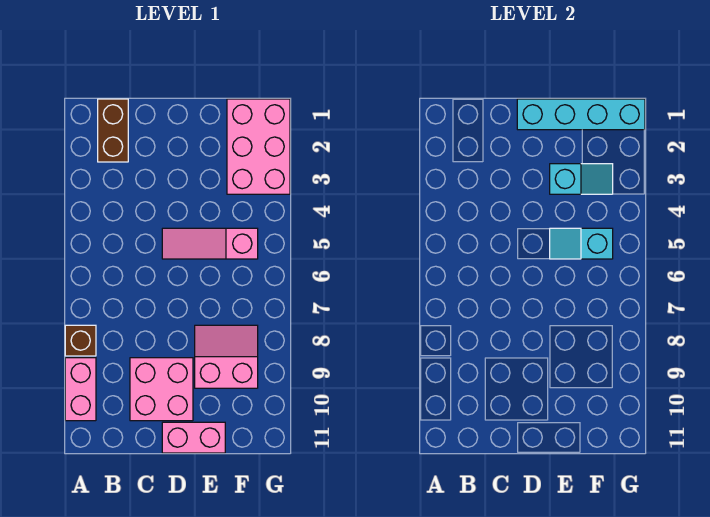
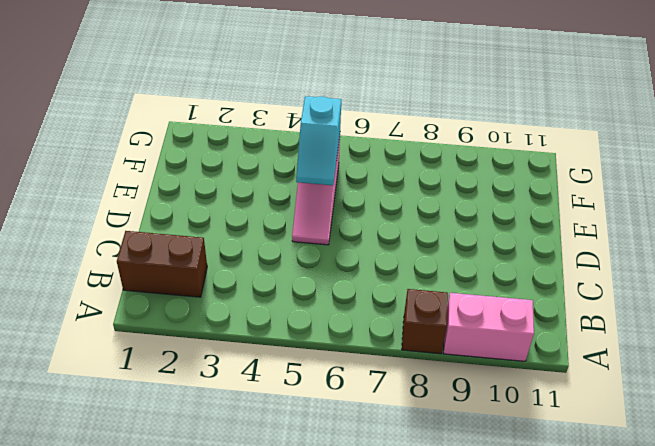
none -> pink brick C9:D10 level 1
none -> pink brick D11:E11 level 1

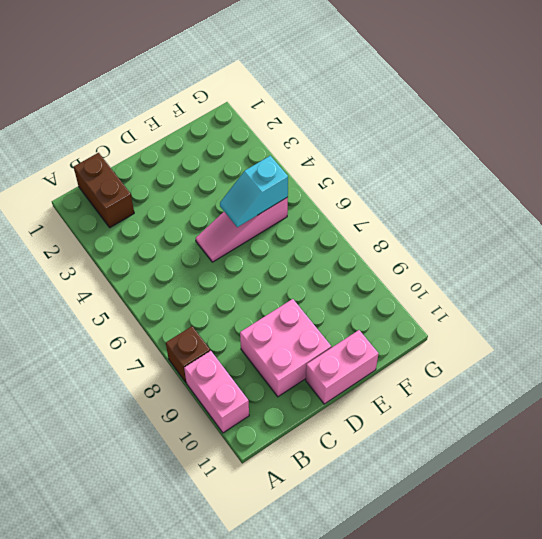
none -> pink slope E8:F9 level 1 top 9
none -> pink brick F1:G3 level 1

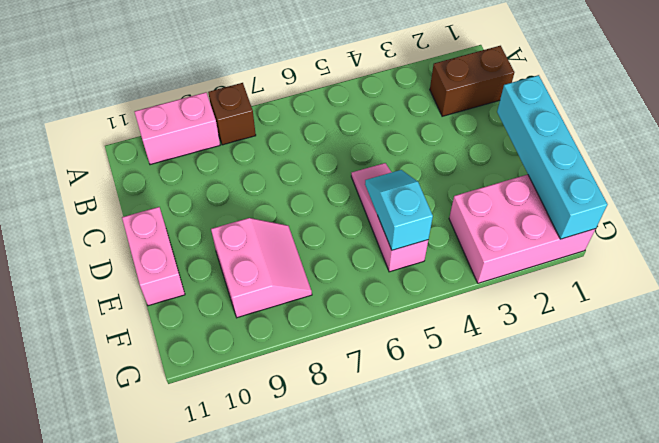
none -> pink brick C9:D10 level 1
none -> cyan slope E3:F3 level 2 top E

